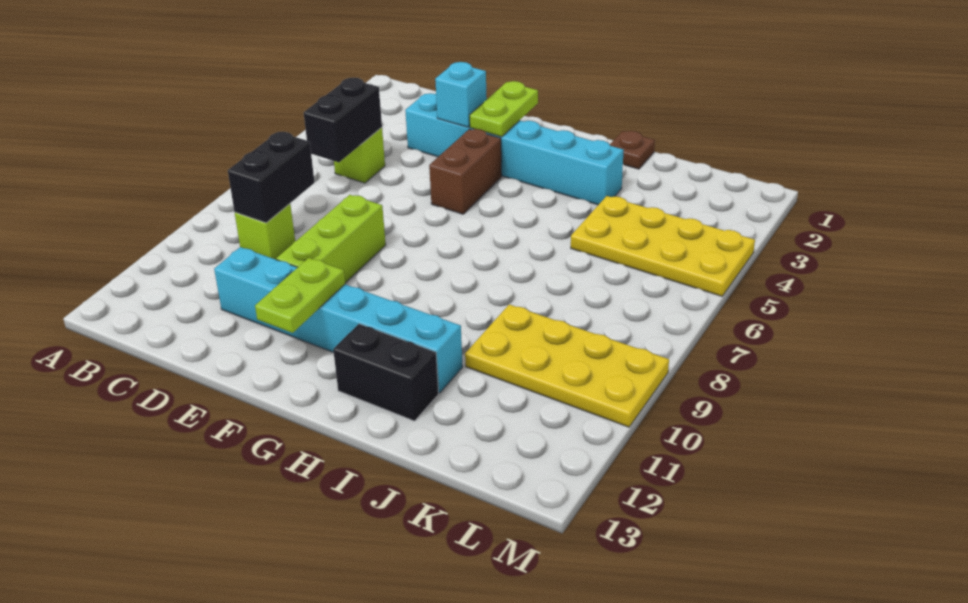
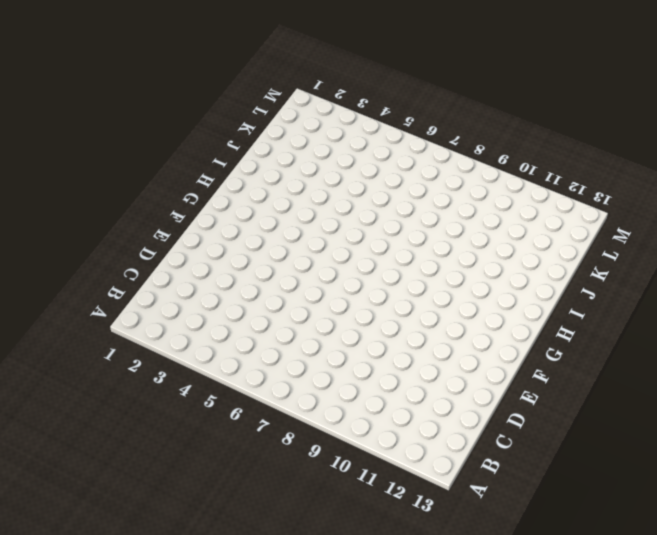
none -> lime brick C5 level 1
none -> lime brick C9 level 1
none -> cyan brick D3:I3 level 1

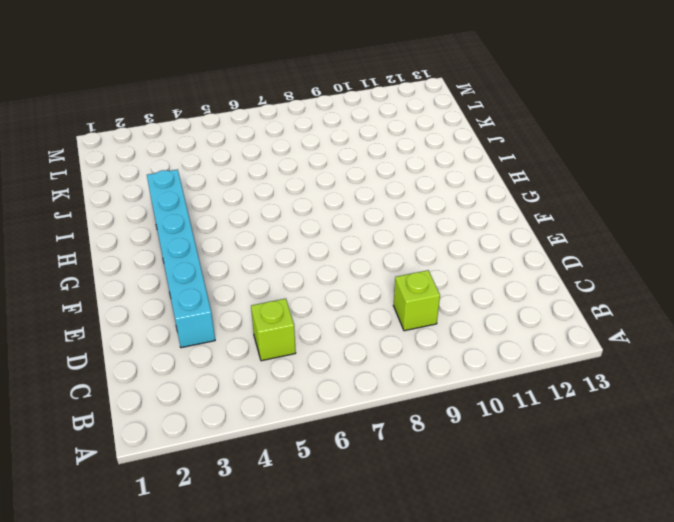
none -> cyan brick D11:I11 level 1
none -> lime brick E8:E10 level 1
none -> brown brick F4:F5 level 1

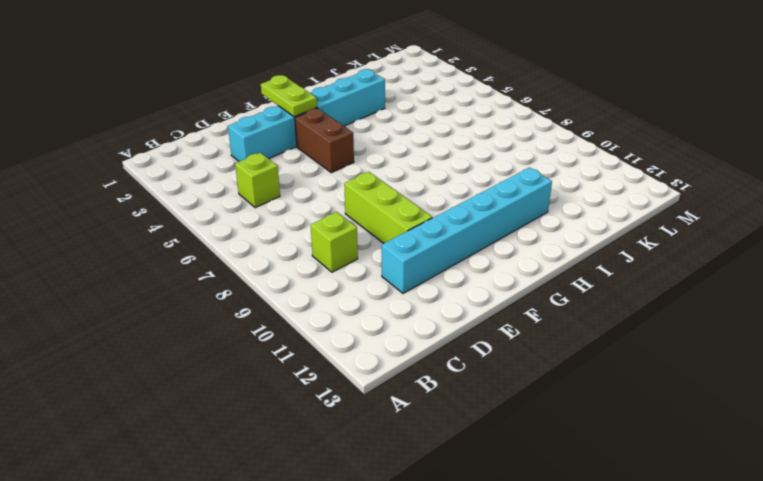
none -> black brick H12:I12 level 1
none -> brown plate I1 level 1
none -> yellow plate J4:M5 level 1

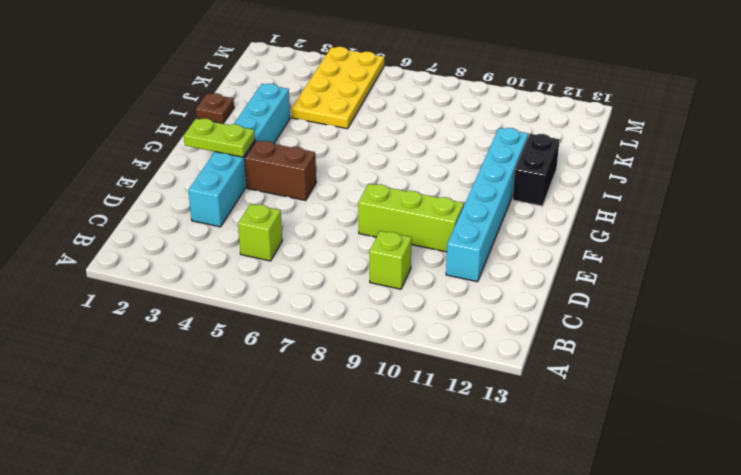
none -> yellow plate J9:M10 level 1
none -> black brick C5:C6 level 2
none -> black brick C8:C9 level 2

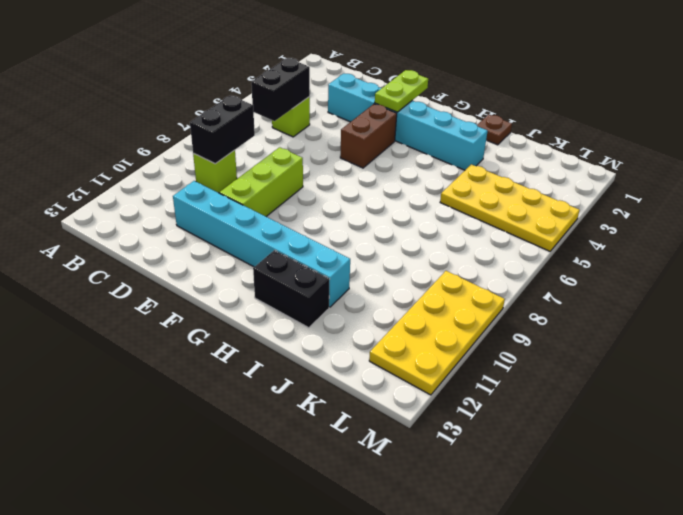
yellow plate L9:M12 level 1 -> yellow plate J9:M10 level 1
none -> cyan brick E3 level 2
none -> lime plate F11:F12 level 2

